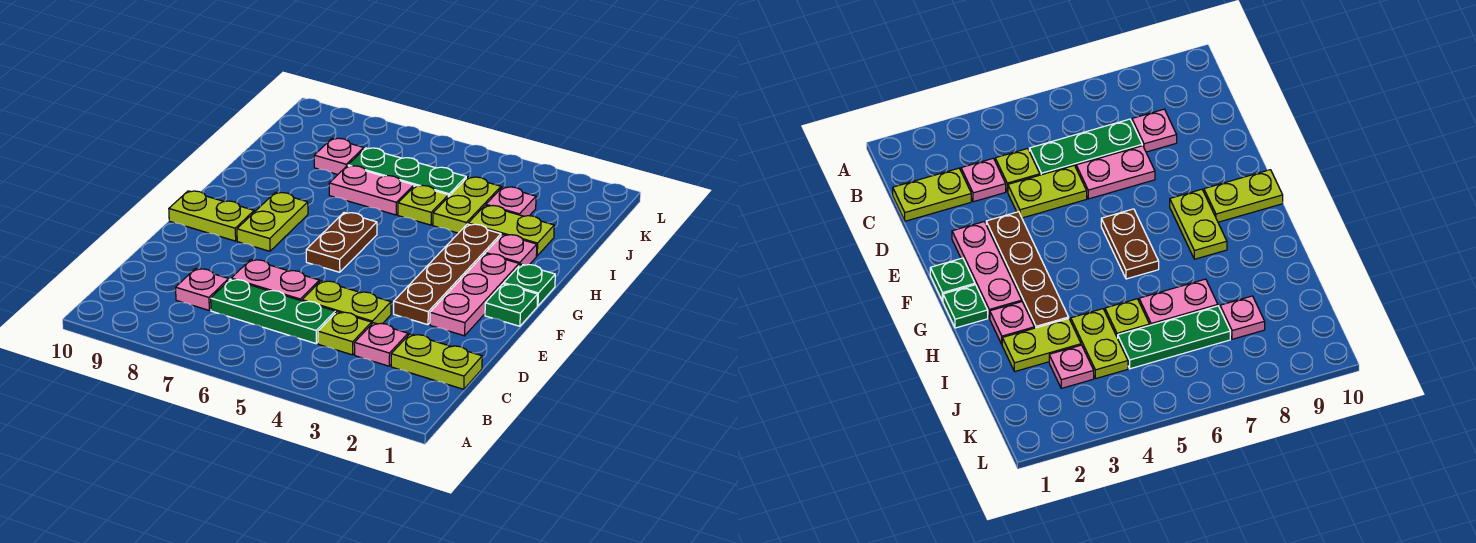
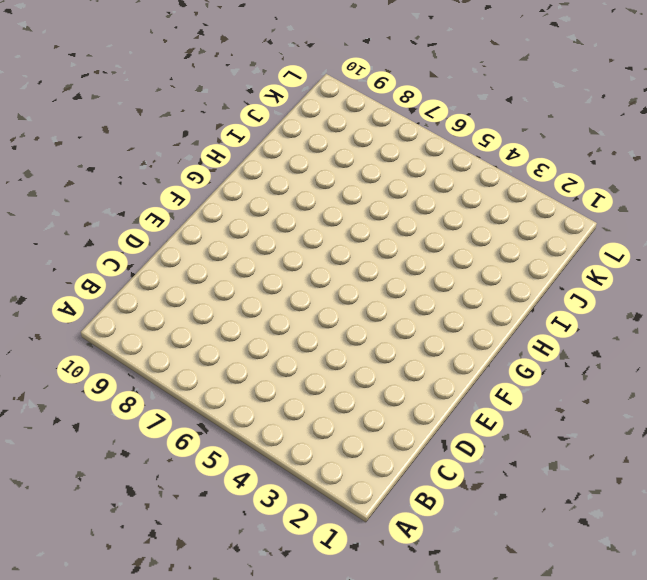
none -> lime plate C1:C2 level 1
none -> pink plate C3 level 1
none -> lime plate C4 level 1

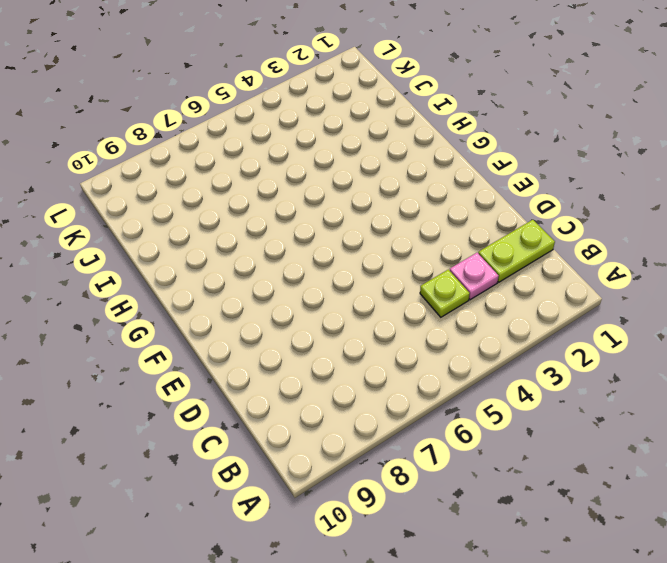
none -> green plate C5:C7 level 1
none -> pink plate C8 level 1
none -> lime plate D4:D5 level 1

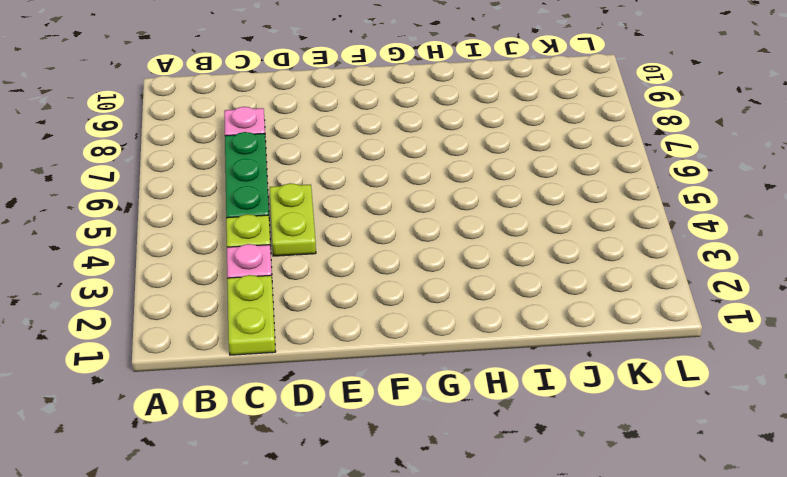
none -> pink plate D6:D7 level 1
none -> pink plate E2:G2 level 1
none -> brown plate E3:H3 level 1

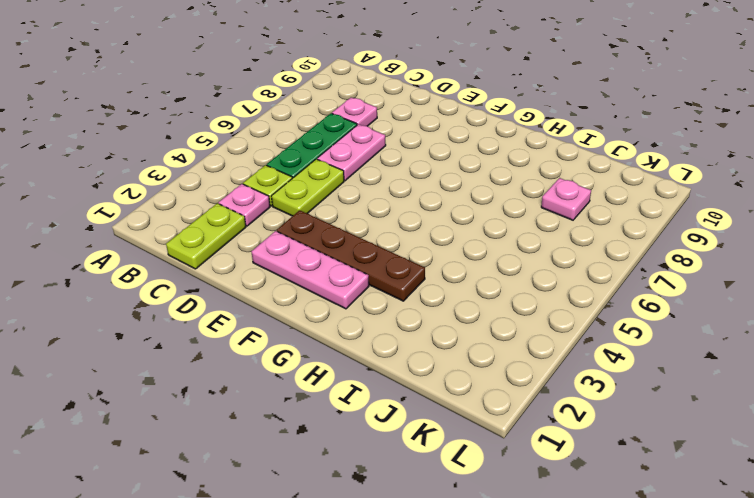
none -> green plate F1 level 1
none -> brown plate F6:G6 level 1
none -> lime plate F8:G8 level 1

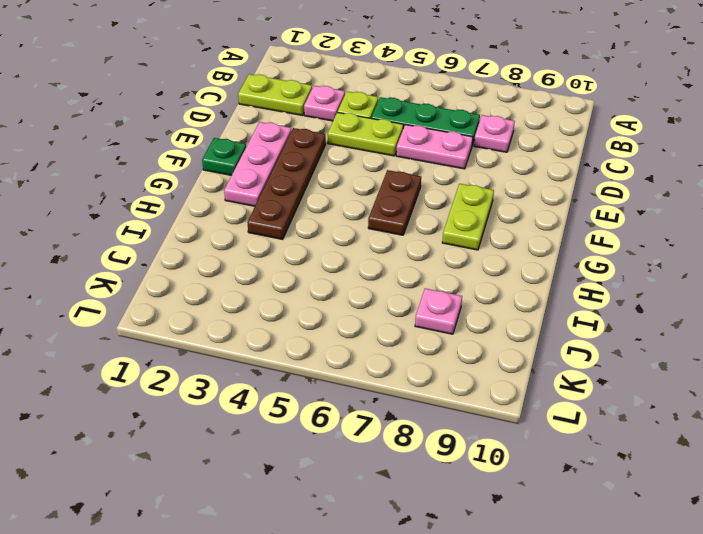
none -> lime plate F9:F10 level 1
none -> green plate G1 level 1
none -> pink plate H2 level 1

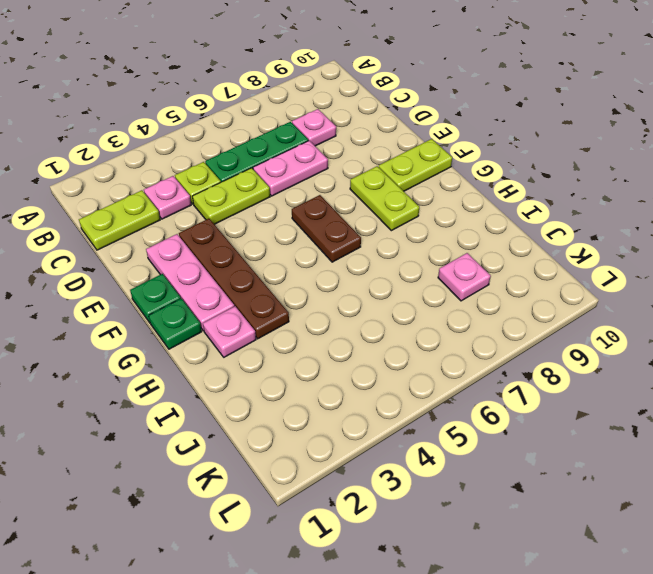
none -> lime plate I2:I3 level 1
none -> lime plate I4:J4 level 1
none -> lime plate I5 level 1

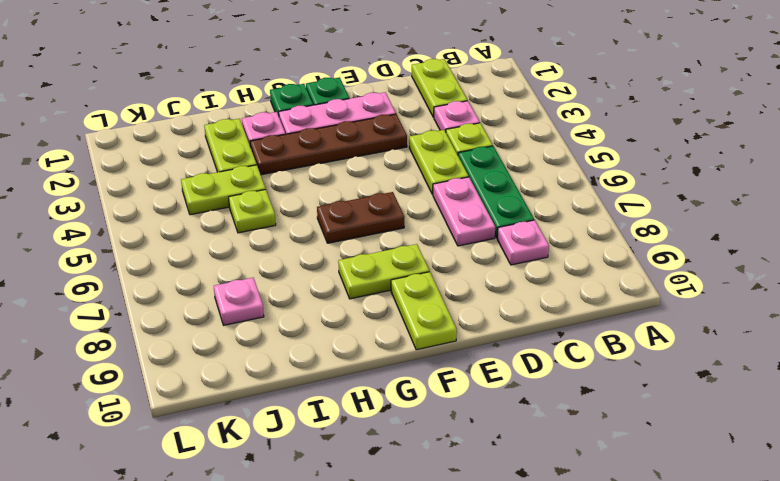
none -> pink plate I6:I7 level 1
none -> pink plate J3 level 1
none -> green plate J5:J7 level 1

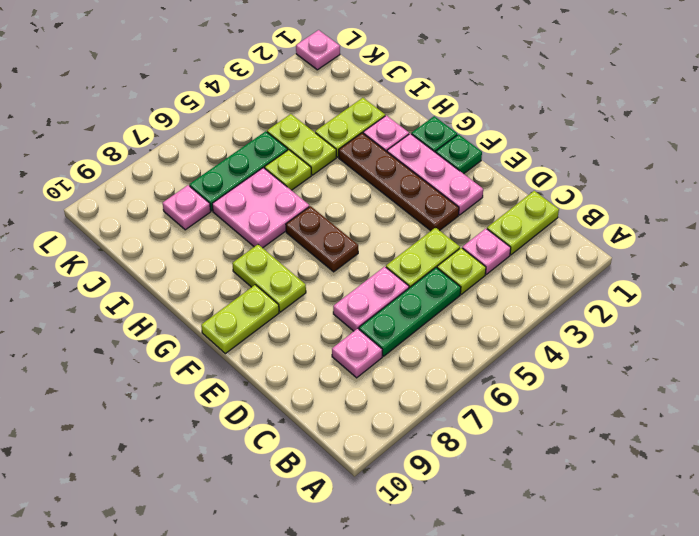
pink plate H6:I7 level 1 -> pink plate I6:I7 level 1
pink plate L1 level 1 -> pink plate J3 level 1

